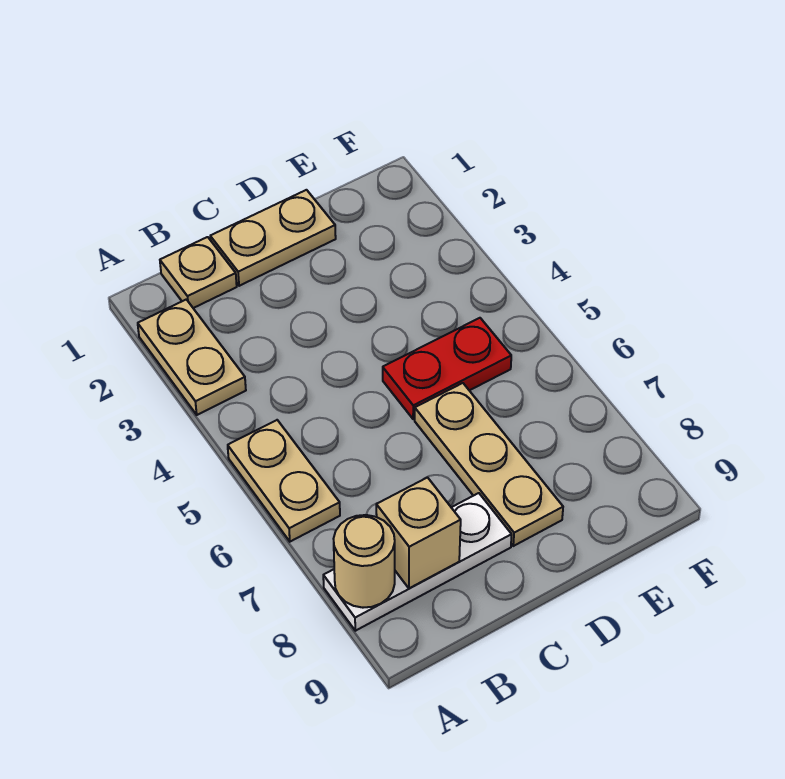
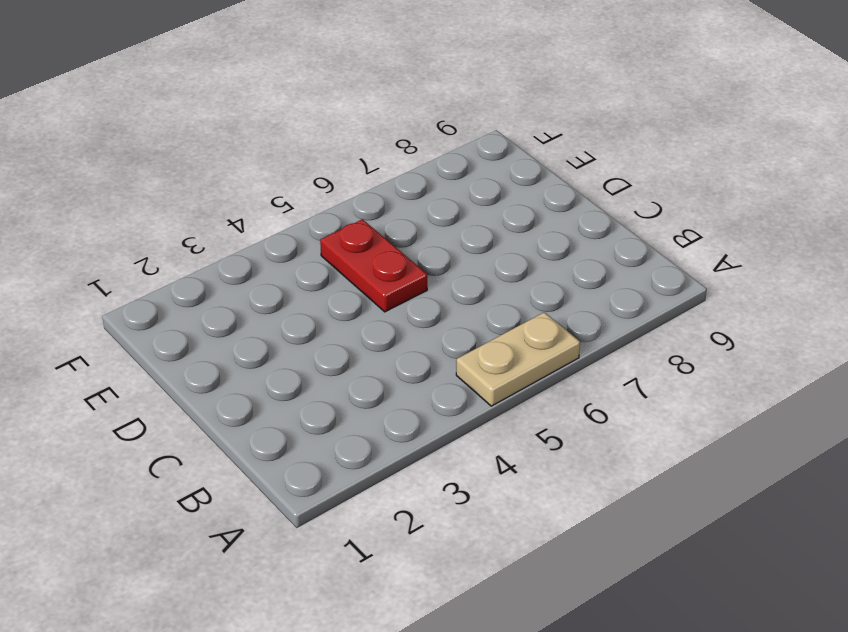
none -> tan plate A2:A3 level 1
none -> white plate A8:C8 level 1

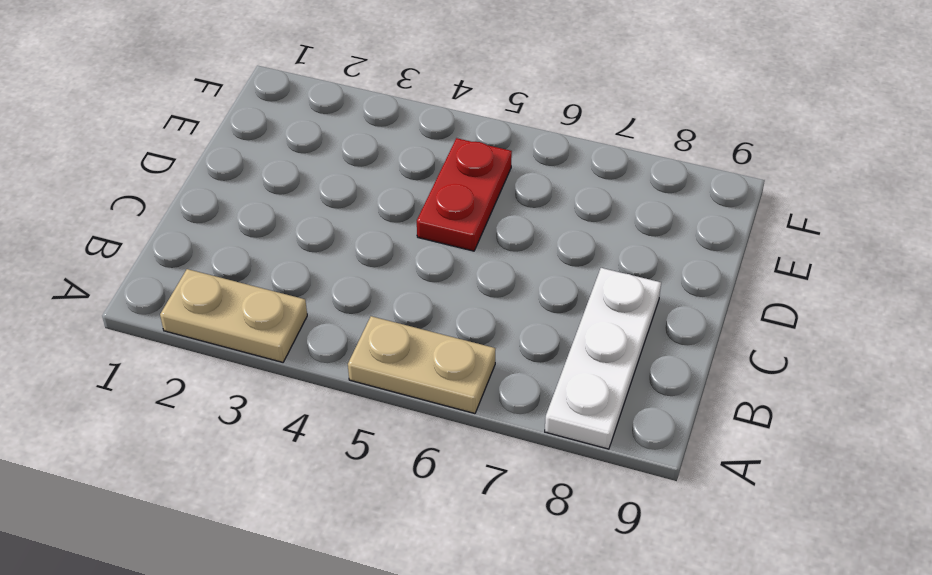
none -> tan plate B1 level 1
none -> tan plate C1:D1 level 1

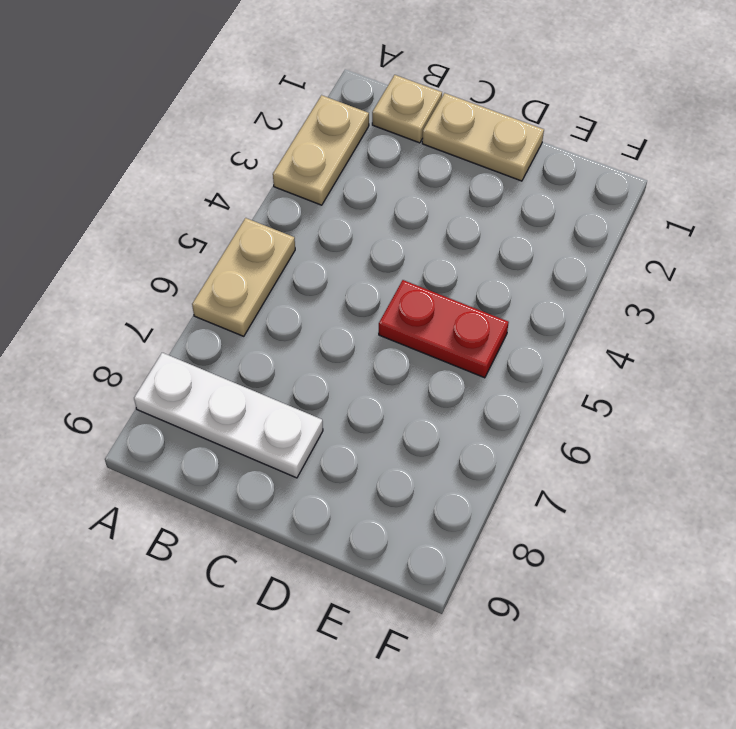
none -> tan plate D6:D8 level 1
none -> tan round brick A8 level 2

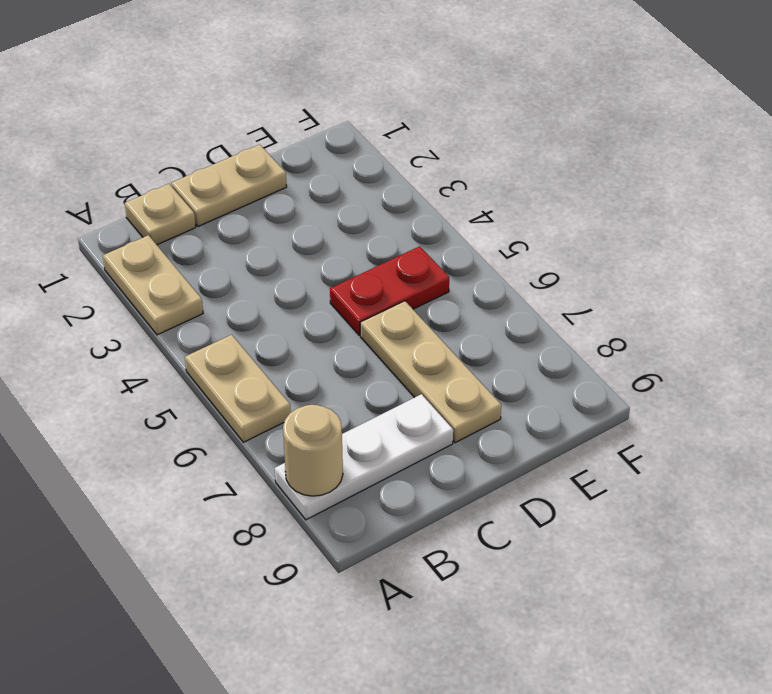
none -> tan brick B8 level 2

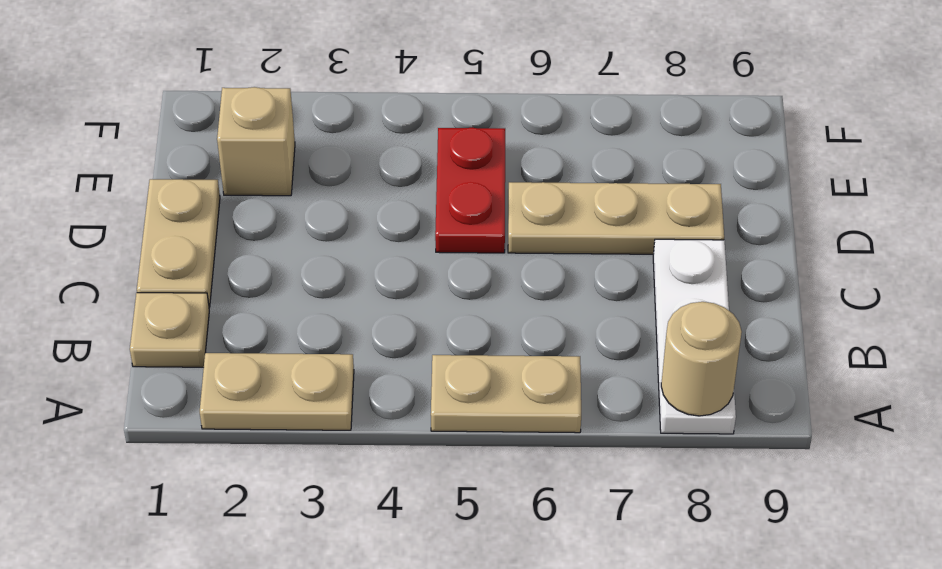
tan brick E2 level 1 -> tan brick B8 level 2

